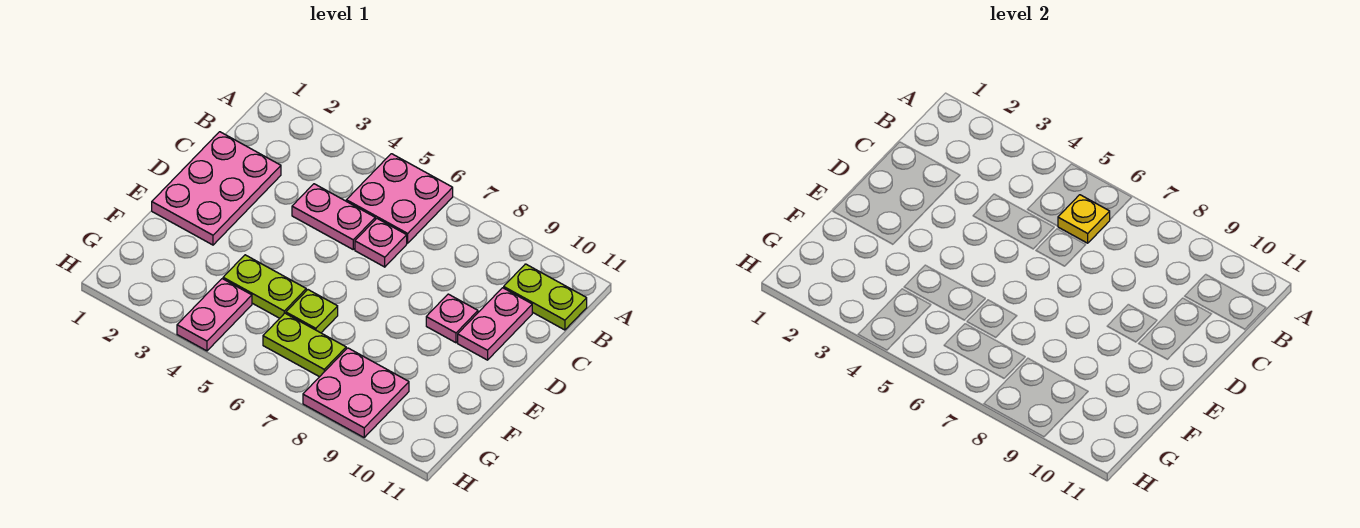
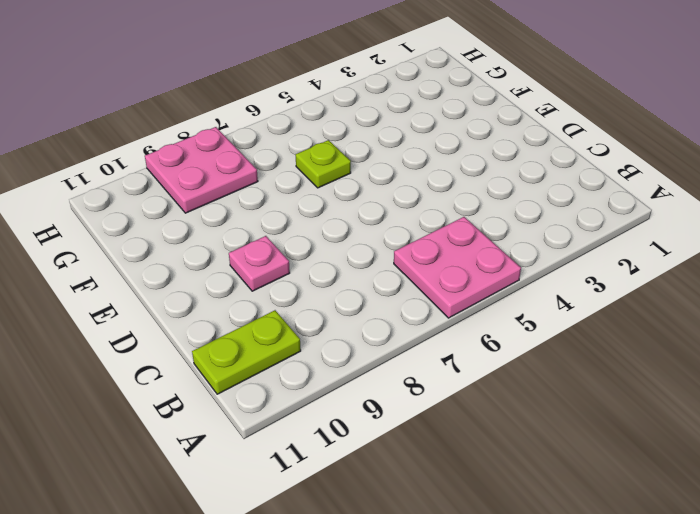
none -> pink plate C1:E2 level 1
none -> pink plate C4:C5 level 1
none -> pink plate C6 level 1

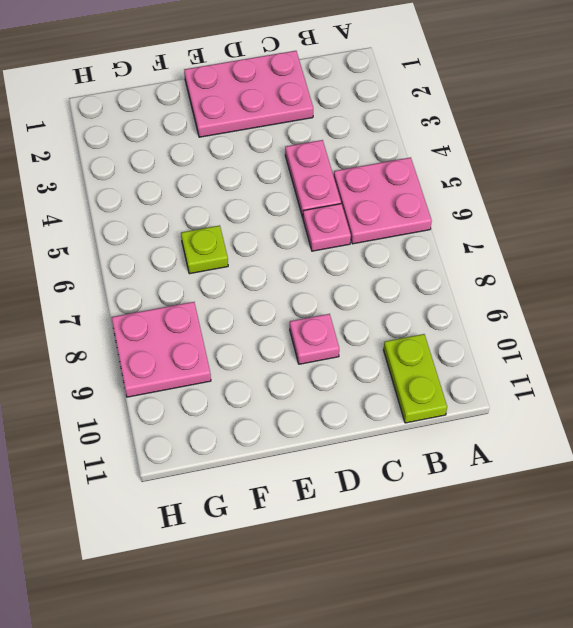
none -> pink plate C10:D10 level 1
none -> lime plate F4:F5 level 1
none -> pink plate G4:H4 level 1

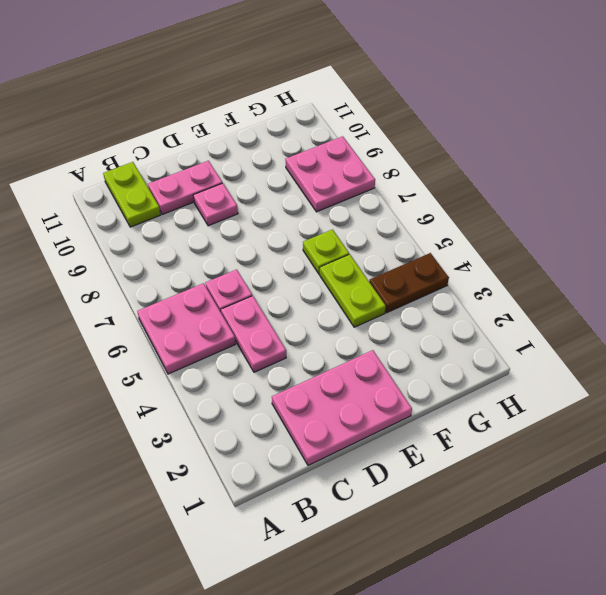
brown plate G4:H4 level 1 -> pink plate G4:H4 level 1
none -> lime plate G6:G7 level 1
none -> yellow plate B6 level 2

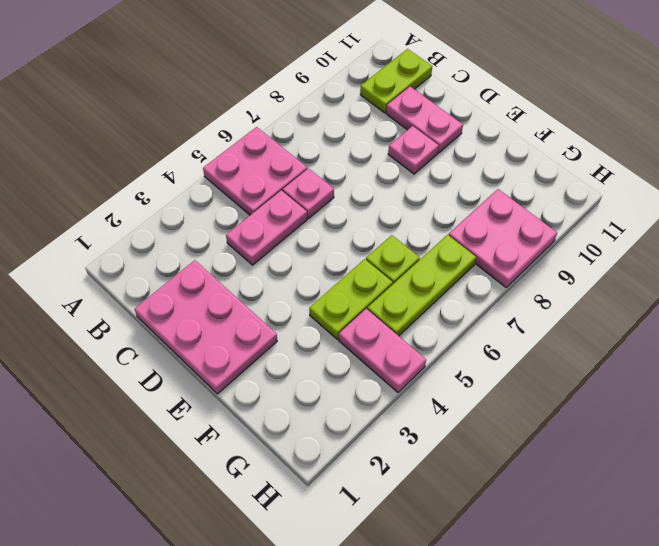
lime plate G5:G7 level 1 -> lime plate G6:G7 level 1
none -> yellow plate B6 level 2

